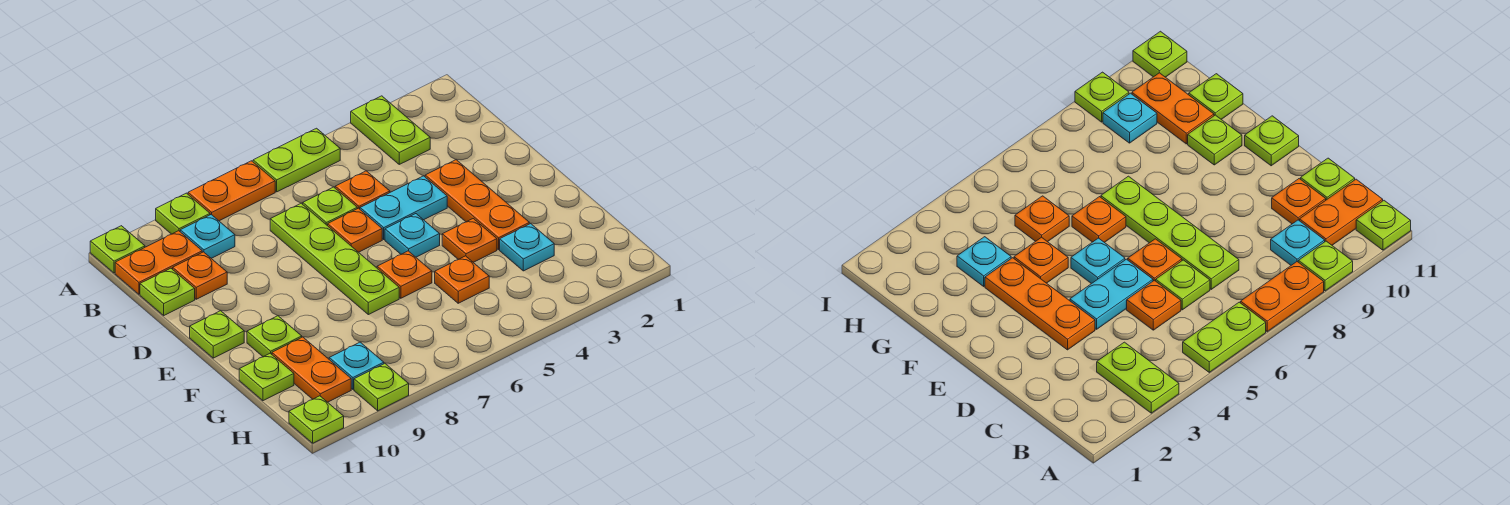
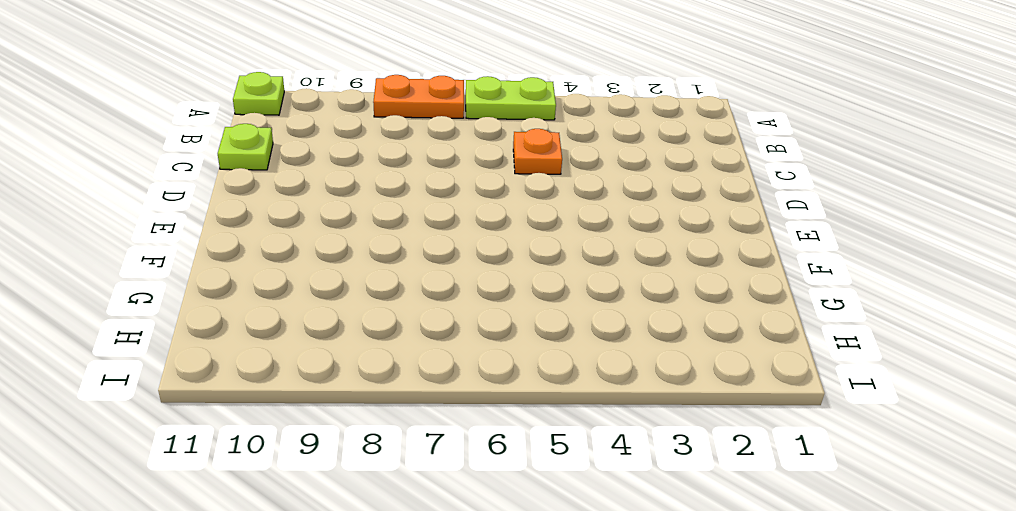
none -> lime plate A3:B3 level 1
none -> lime plate A9 level 1
none -> cyan plate B9 level 1

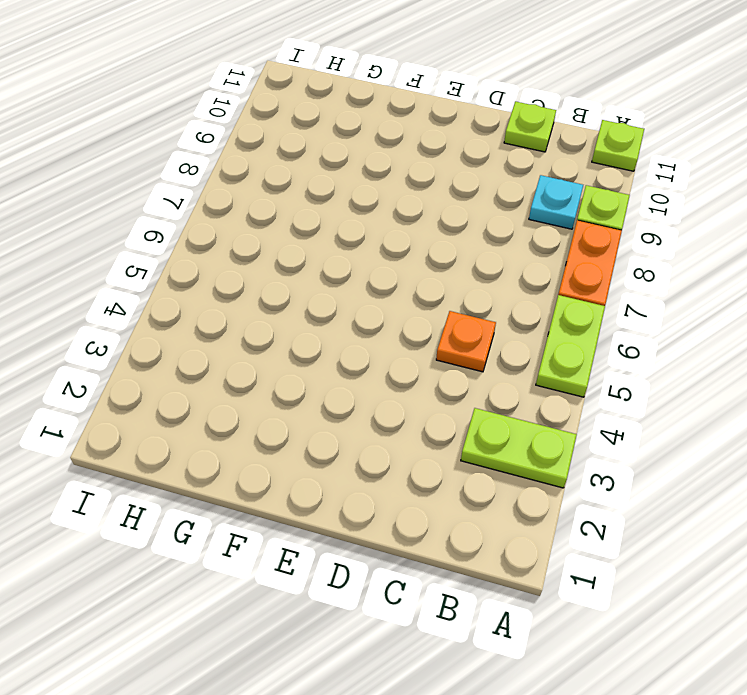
none -> orange plate B10:B11 level 1
none -> lime plate C6 level 1
none -> lime plate C7:F7 level 1

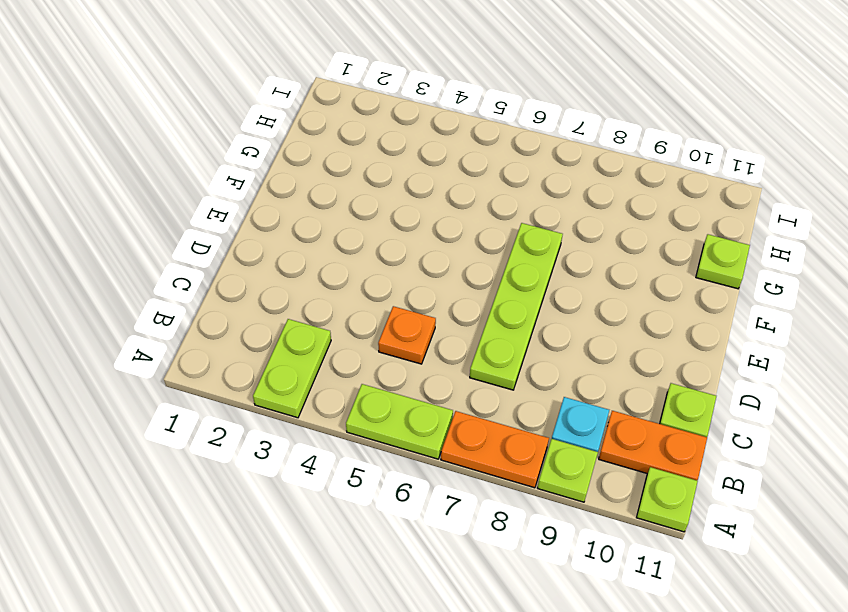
none -> lime plate C6 level 1
none -> orange plate C10 level 1
none -> orange plate D3:F3 level 1

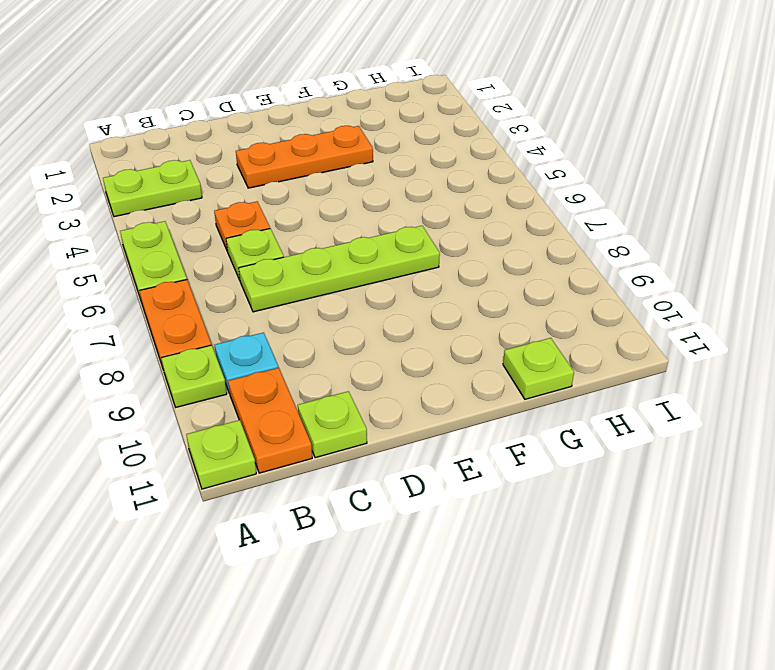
none -> orange plate C10 level 1
none -> cyan plate D4:D5 level 1
none -> orange plate D6 level 1

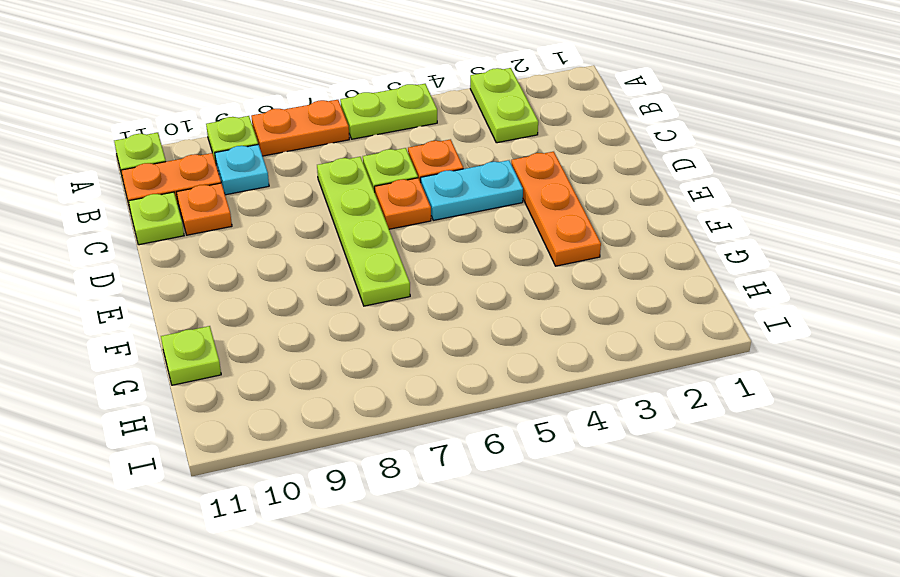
none -> cyan plate E5 level 1
none -> lime plate E11 level 1
none -> orange plate F4 level 1

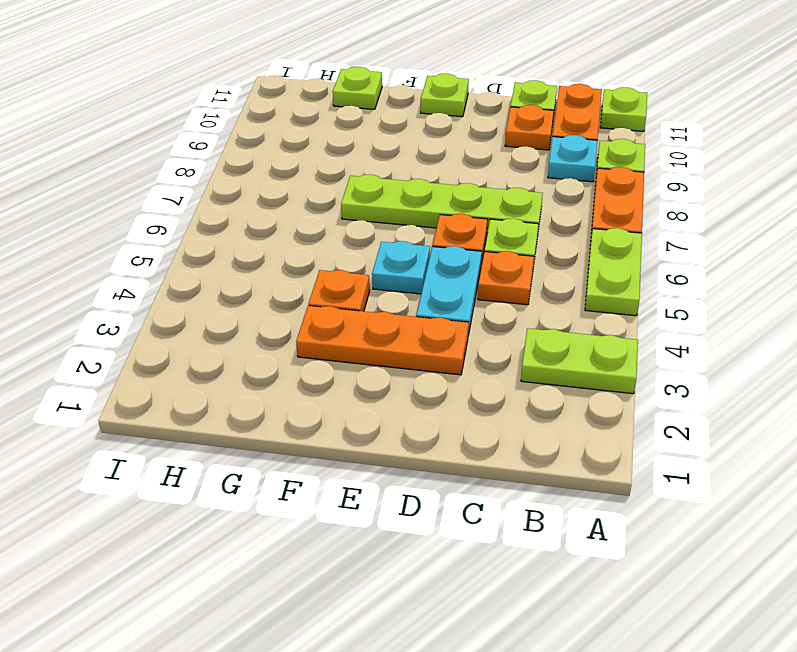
none -> orange plate F6 level 1
none -> lime plate F10 level 1
none -> cyan plate G3 level 1

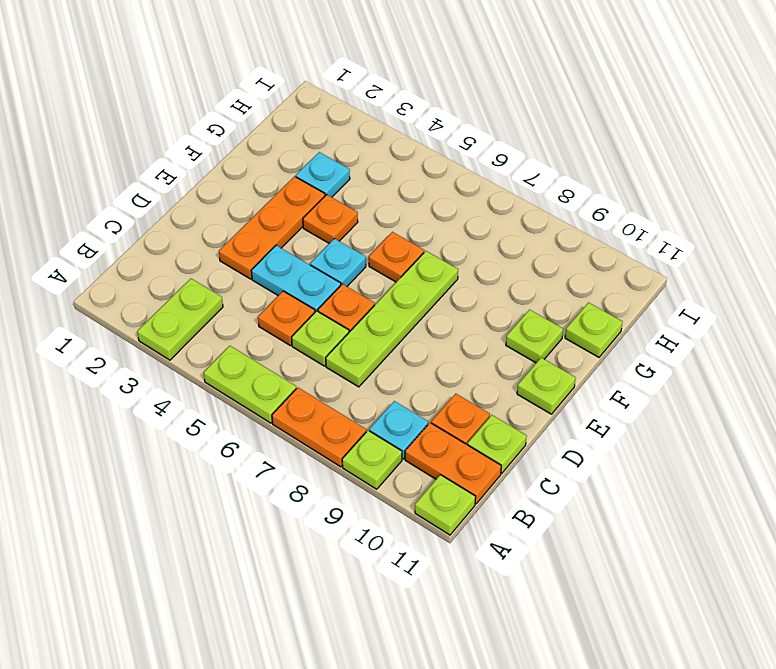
none -> orange plate G5 level 1
none -> orange plate G10:H10 level 1
none -> cyan plate H9 level 1

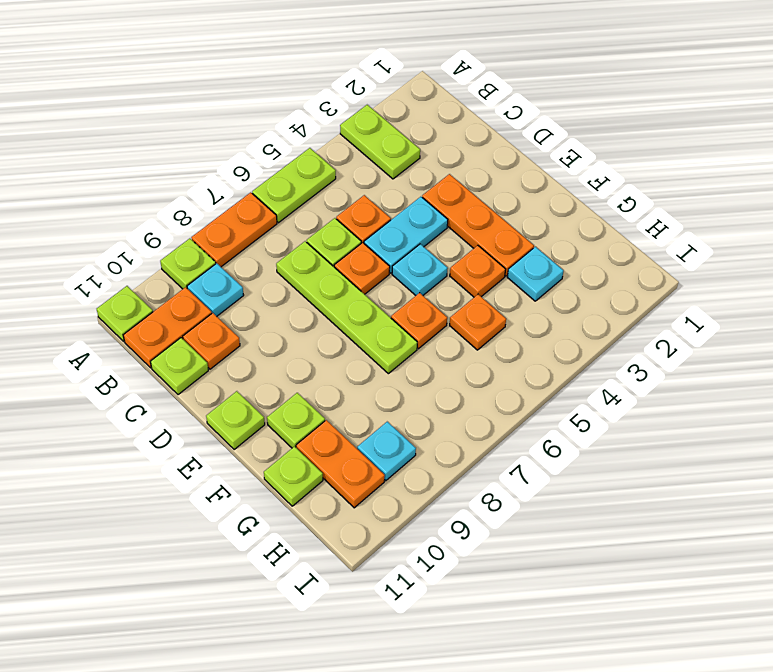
none -> lime plate I9 level 1
none -> lime plate I11 level 1

